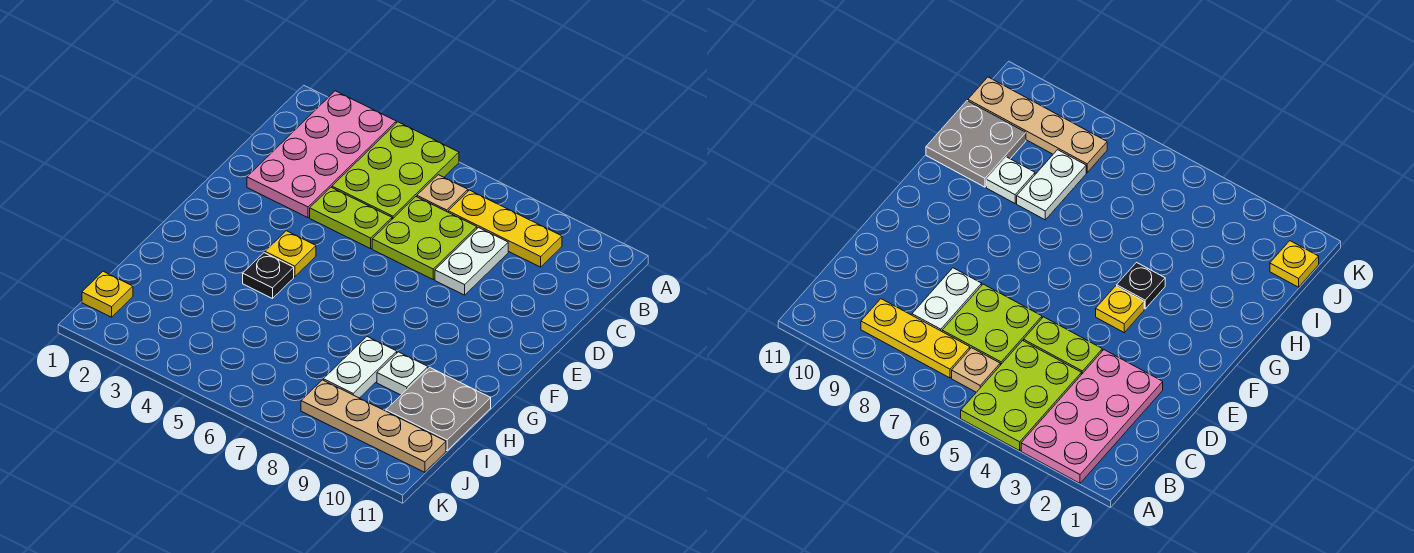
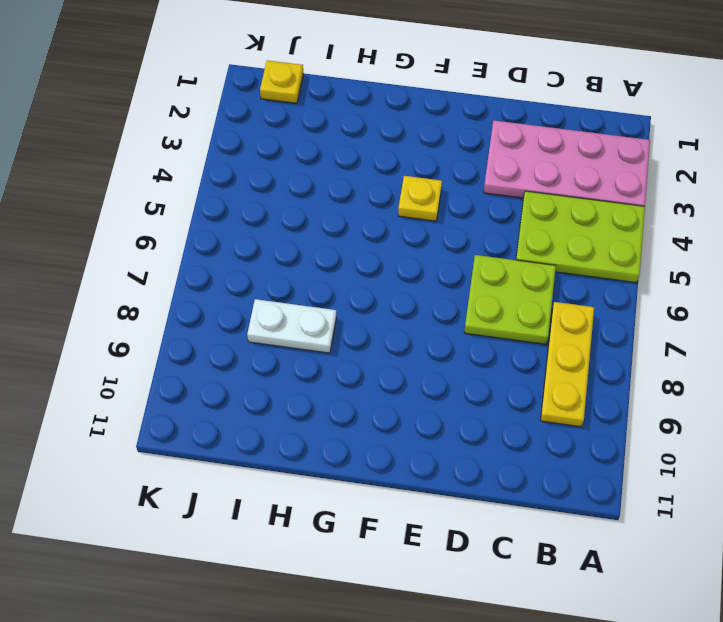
none -> tan plate B6 level 1
none -> white plate C8:D8 level 1
none -> lime plate D4:D5 level 1

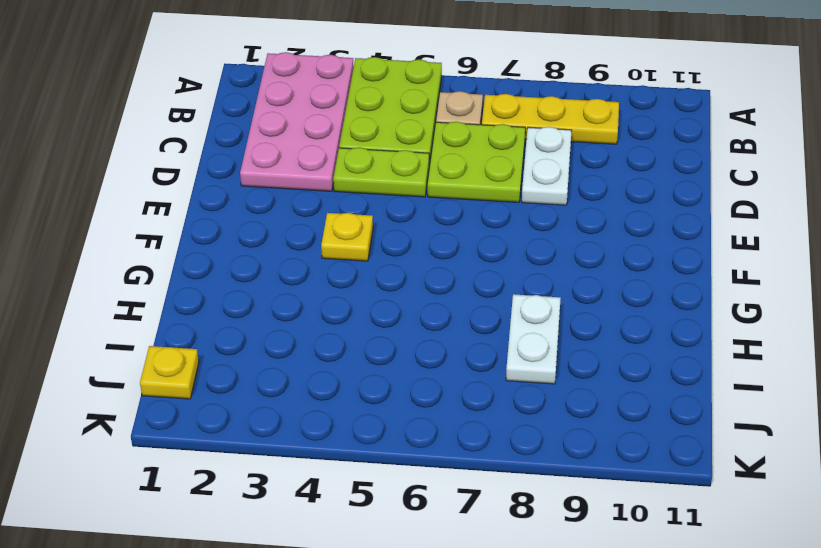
none -> black plate G4 level 1
none -> white plate H9 level 1
none -> grey plate H10:I11 level 1

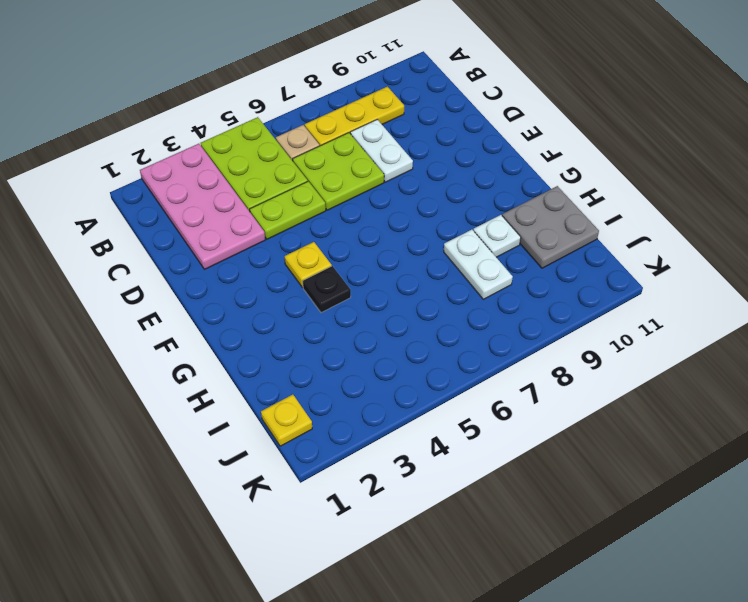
none -> tan plate J8:J11 level 1

